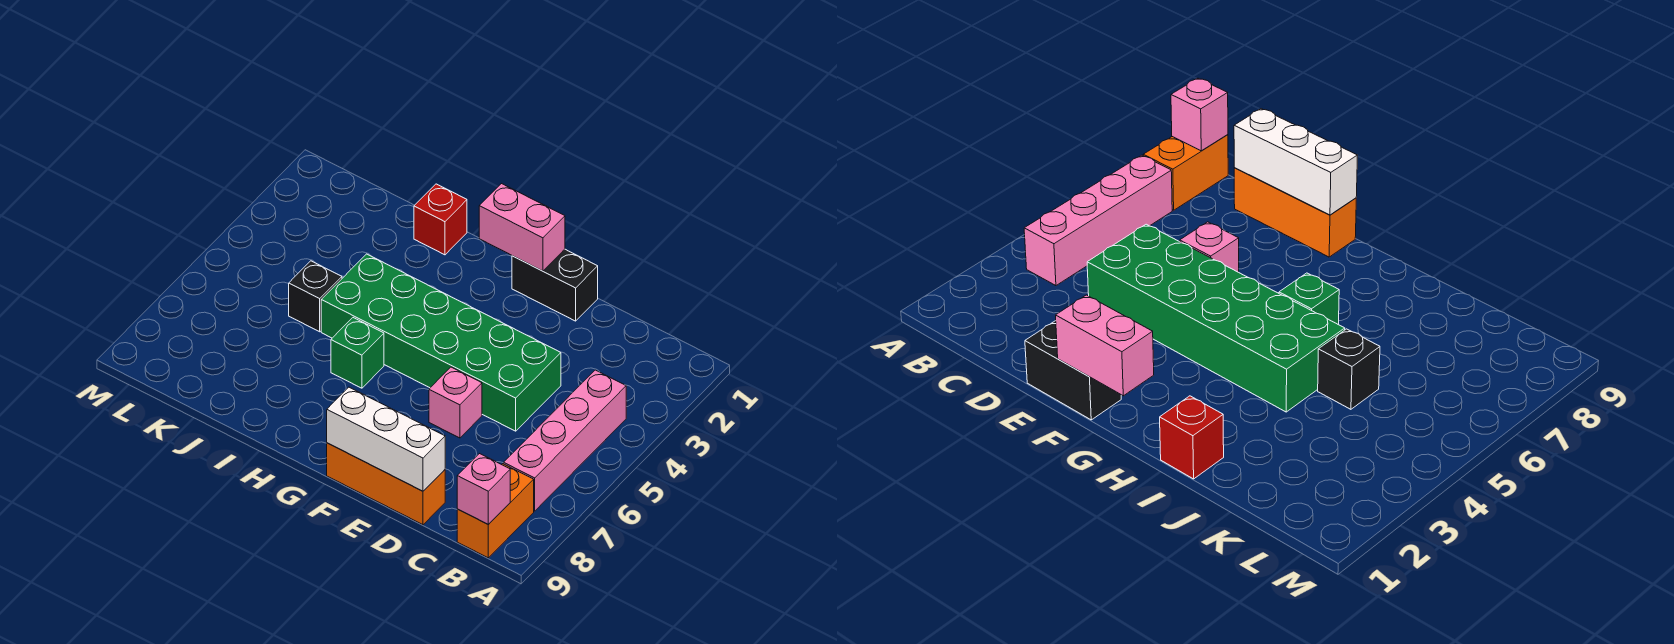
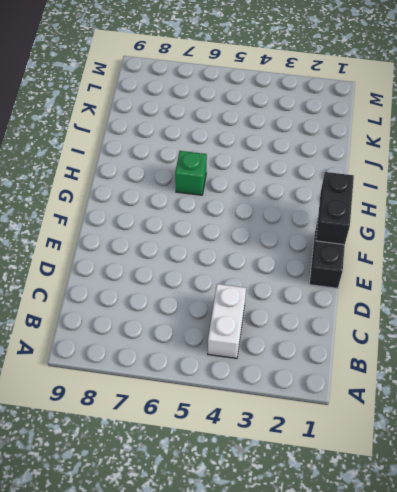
white brick B4:C4 level 1 -> pink brick B4:B7 level 1
black brick F1:G1 level 2 -> pink brick F1:G1 level 2
none -> orange brick B8:B9 level 1
none -> green brick D4:I5 level 1
none -> orange brick D9:F9 level 1

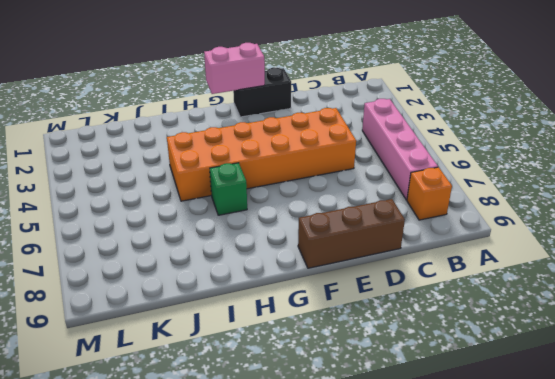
orange brick B8 level 1 -> orange brick B8:B9 level 1
orange brick D4:I5 level 1 -> green brick D4:I5 level 1
brown brick D9:F9 level 1 -> orange brick D9:F9 level 1
none -> pink brick E6 level 1
none -> red brick I1 level 1
none -> black brick J5 level 1

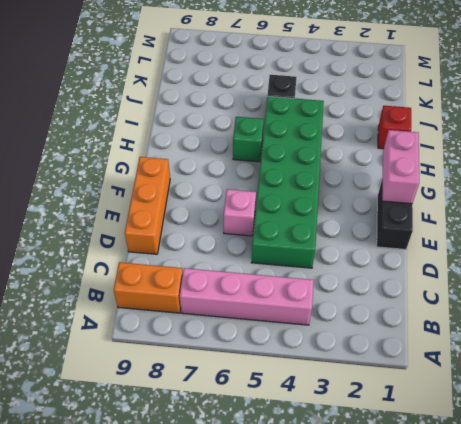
none -> pink brick B9 level 2
none -> white brick D9:F9 level 2

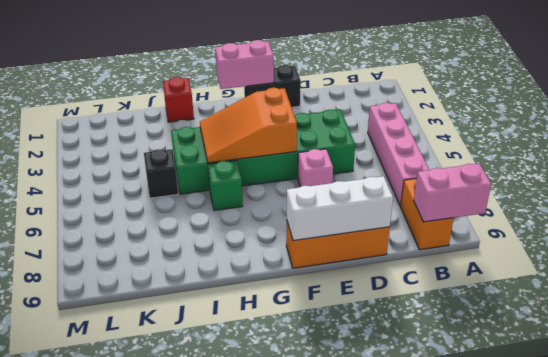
pink brick A9:B9 level 2 -> pink brick B9 level 2
orange slope F4:H5 level 2 top F -> none

